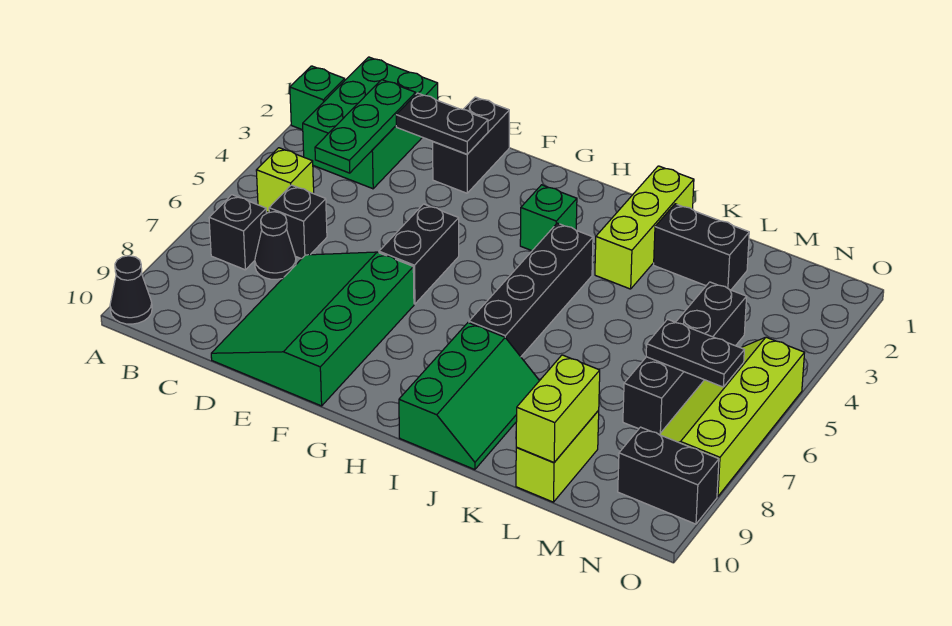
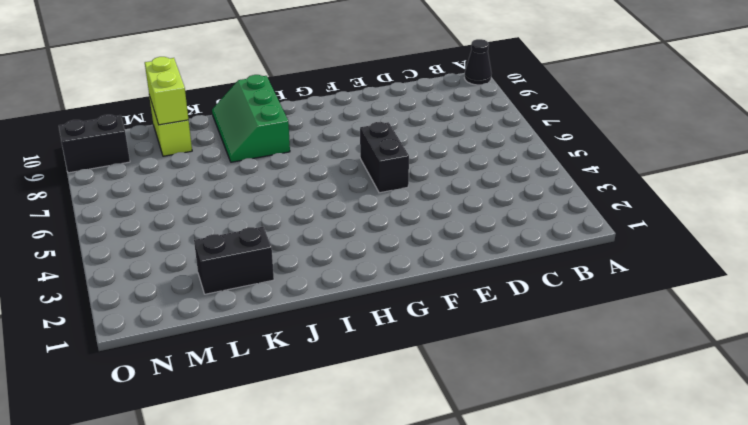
none -> green brick A2 level 1
none -> green brick B1:C3 level 1
none -> lime brick B5 level 1

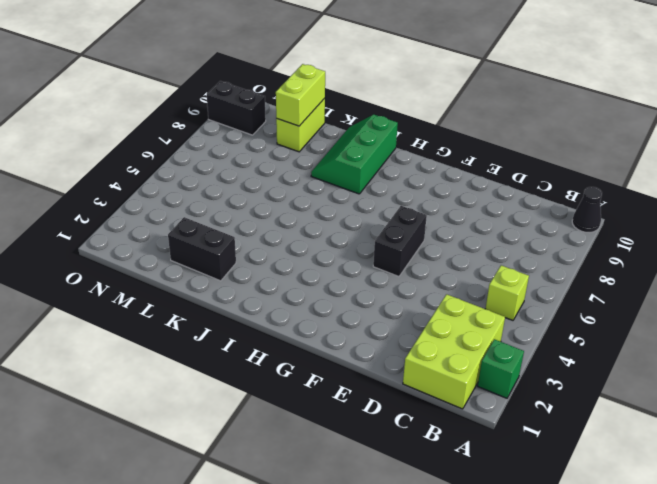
lime brick B1:C3 level 1 -> green brick B1:C3 level 1
none -> black brick B7 level 1
none -> black brick C6 level 1
none -> black cone C7 level 1

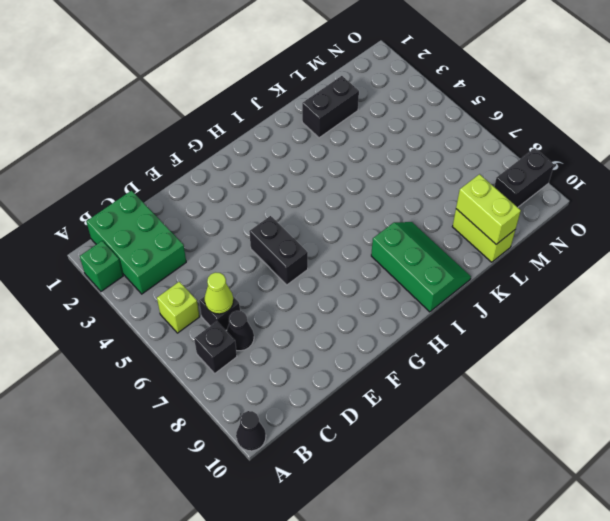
lime cone C6 level 2 -> none
none -> green slope D7:F10 level 1 top F
none -> black brick E1:E2 level 1
none -> green brick H3 level 1

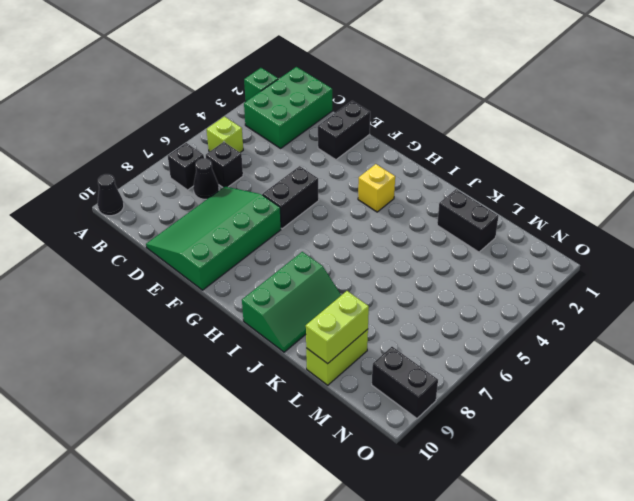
yellow brick H3 level 1 -> green brick H3 level 1
none -> black brick I4:I7 level 1
none -> lime brick J1:J3 level 1
none -> black brick M4:M7 level 1

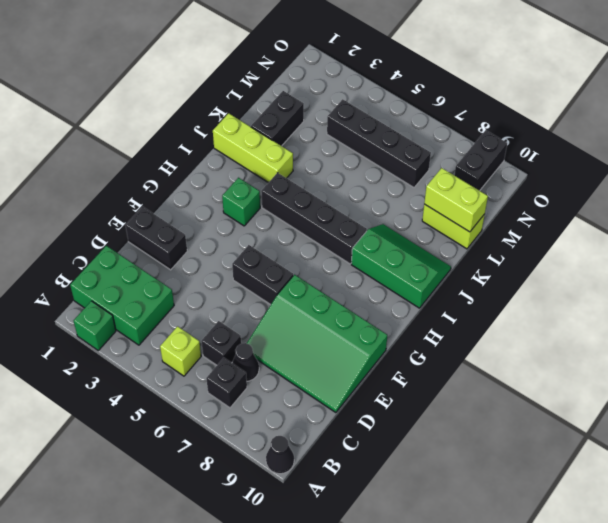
none -> lime slope N5:O8 level 1 top O
none -> green plate C2:C4 level 2
none -> black plate D2:E2 level 2

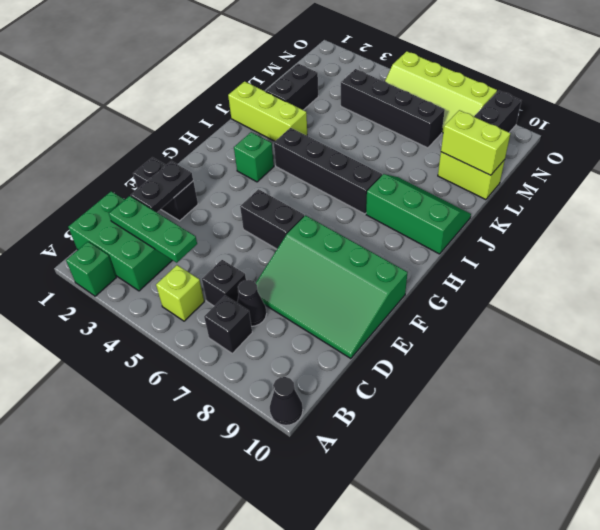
none -> black plate M6:N6 level 2

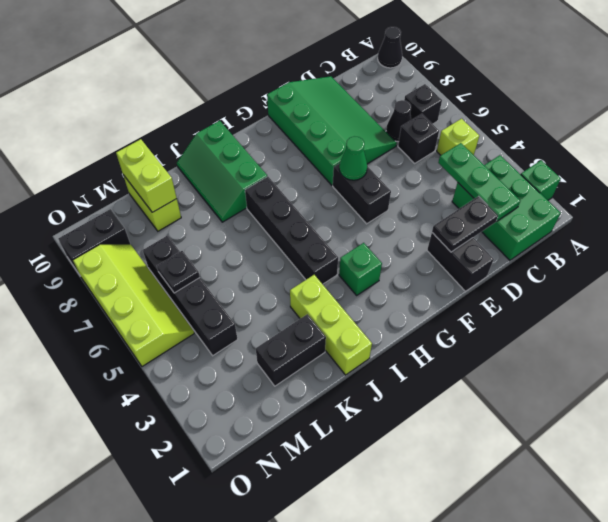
green cone F6 level 2 -> none
black plate M6 level 2 -> black plate M6:N6 level 2

